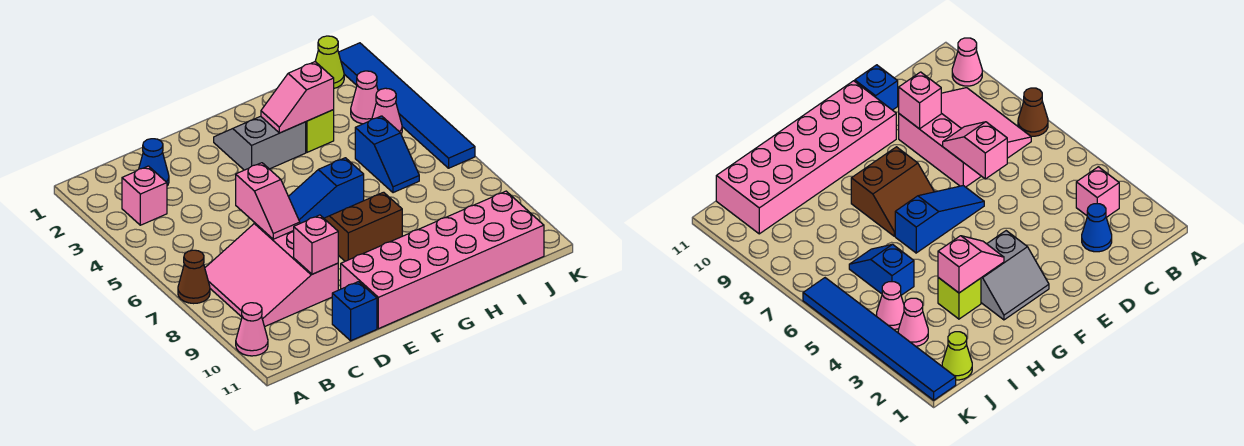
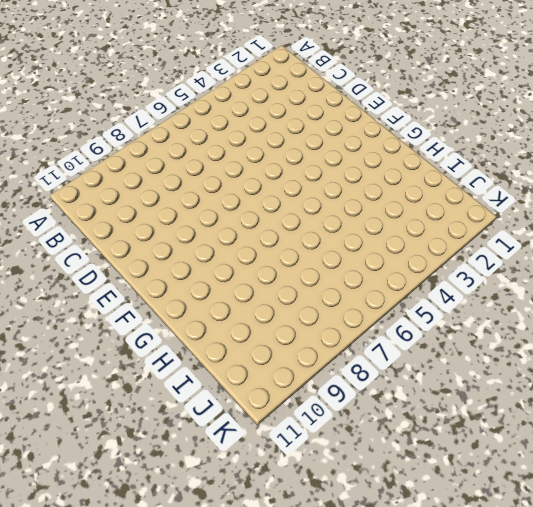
none -> brown cone A7 level 1
none -> pink cone A10 level 1
none -> pink brick B3 level 1

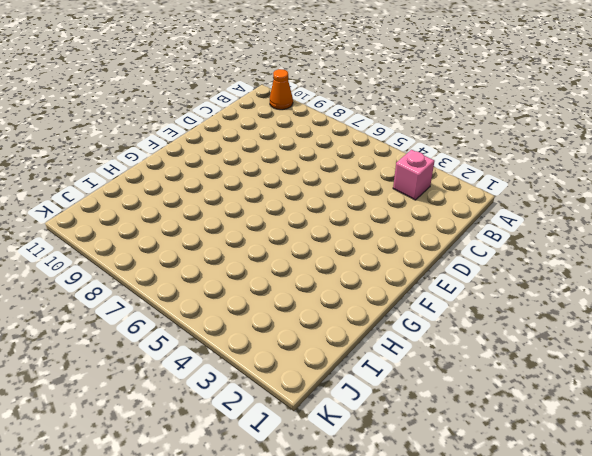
orange cone A10 level 1 -> pink cone A10 level 1
none -> brown cone A7 level 1
none -> pink slope B7:D9 level 1 top D
none -> blue cone C2 level 1

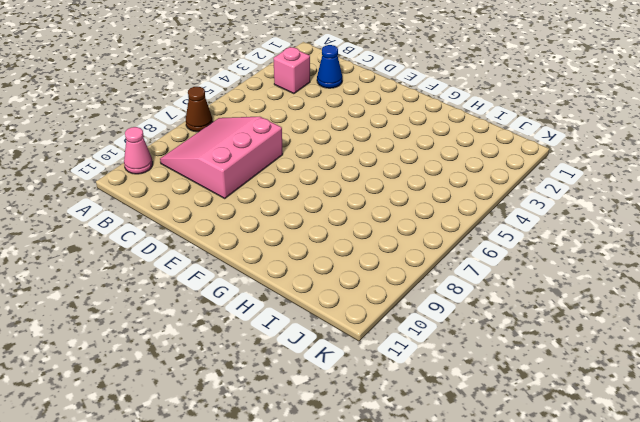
none -> blue brick D11 level 1
none -> blue slope E6:G6 level 1 top G
none -> pink brick E10:J11 level 1

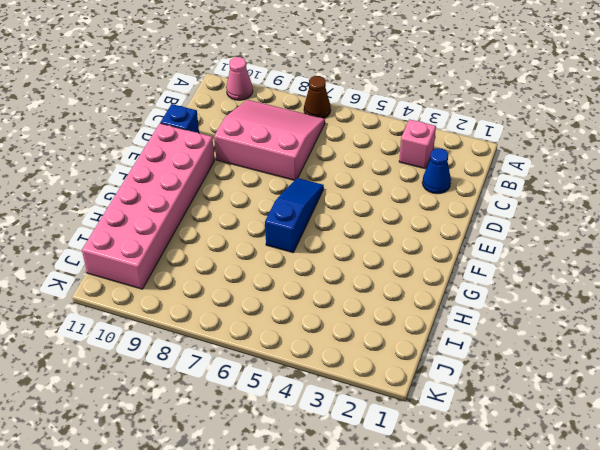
none -> grey slope F2:G3 level 1 top 3
none -> brown slope F7:G8 level 1 top 8
none -> lime brick H3 level 1

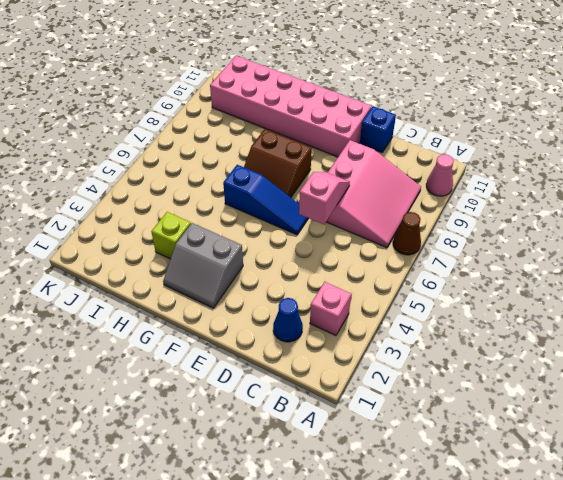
none -> blue slope I5:I6 level 1 top 5
none -> lime cone J1 level 1
none -> pink cone J3 level 1

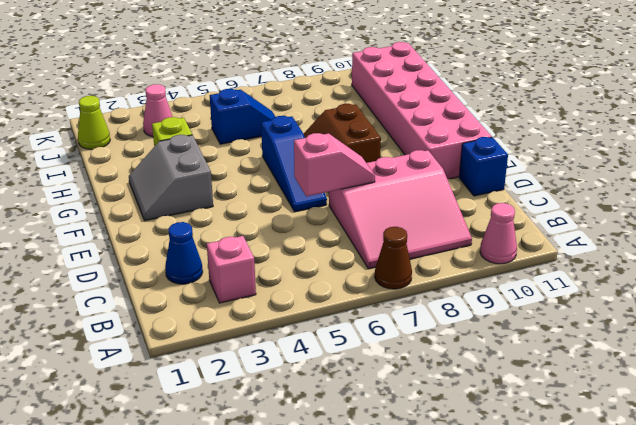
none -> pink cone J4 level 1
none -> blue tile K1:K6 level 1
none -> pink brick D9 level 2

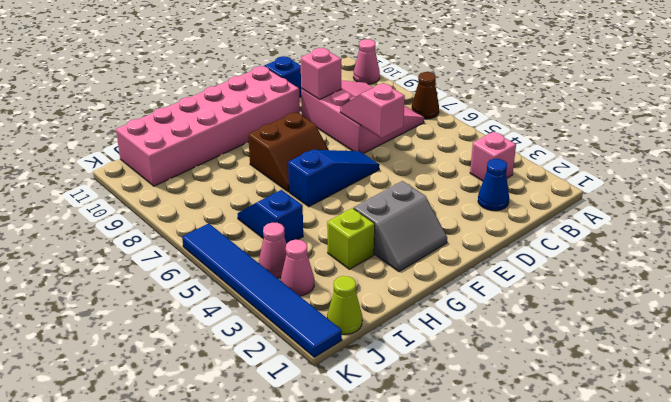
none -> pink slope G3:H3 level 2 top H

